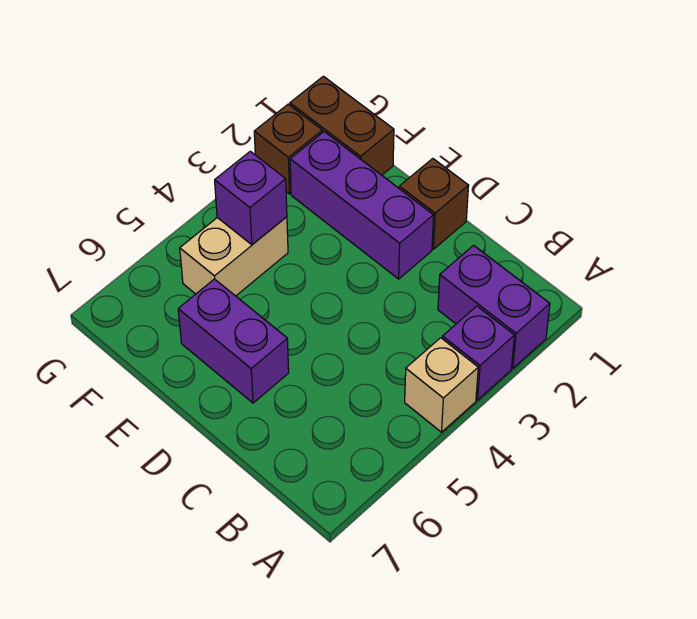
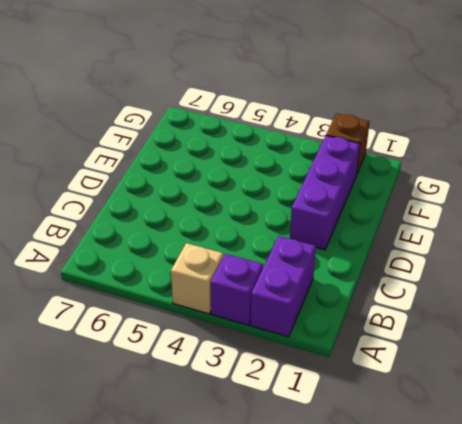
none -> brown brick D1 level 1
none -> purple brick D6:E6 level 1

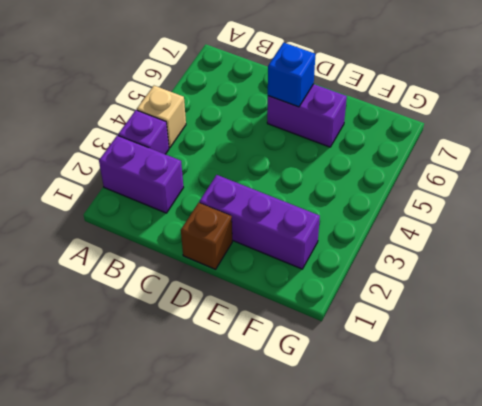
blue brick D6 level 2 -> none
none -> brown brick F1:G1 level 1
none -> tan brick F4:F5 level 1

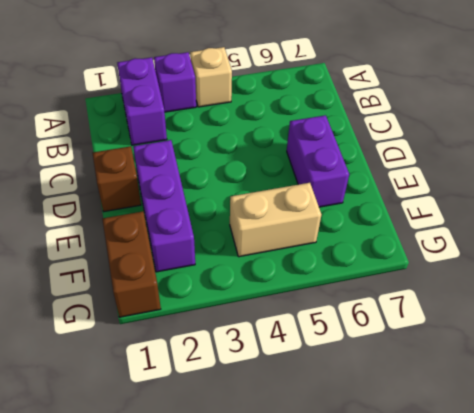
none -> brown brick G2 level 1
none -> purple brick F4 level 2

